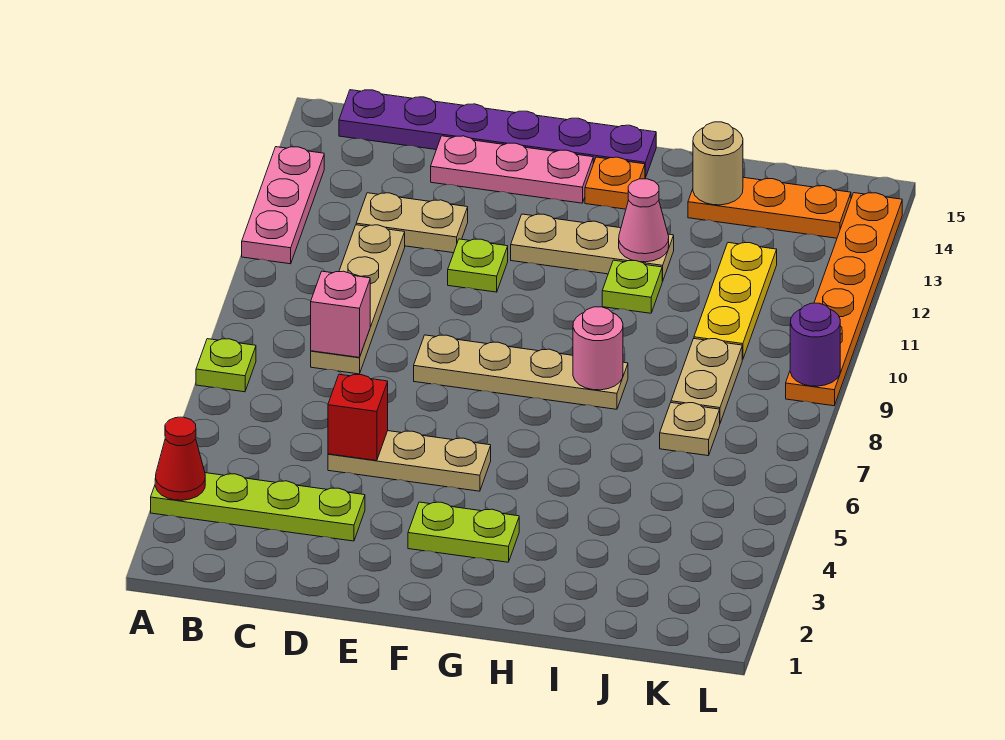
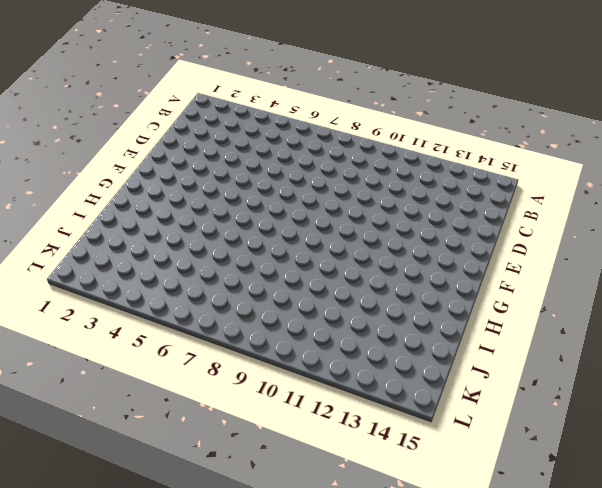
none -> lime plate A3:D3 level 1
none -> lime plate A7 level 1
none -> pink plate A11:A13 level 1

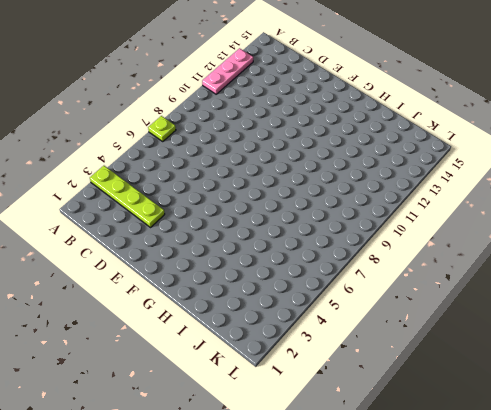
none -> purple plate B15:G15 level 1
none -> tan plate C8:C11 level 1
none -> tan plate C12:D12 level 1

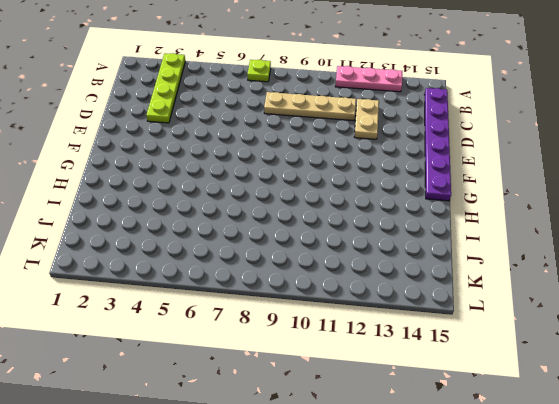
none -> tan plate D5:F5 level 1
none -> pink plate D14:F14 level 1
none -> tan plate E8:H8 level 1

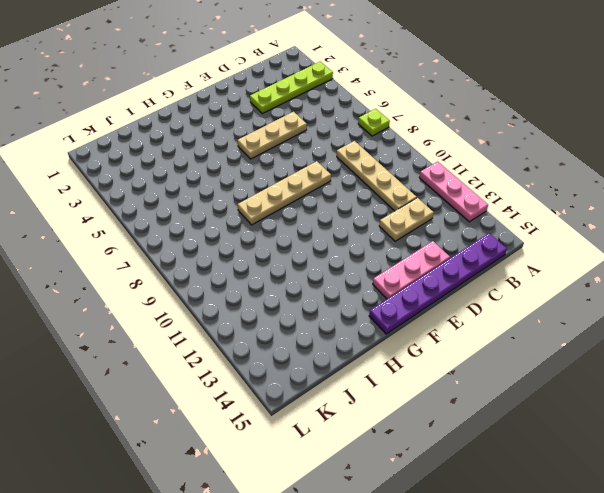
none -> lime plate E11 level 1
none -> lime plate F3:G3 level 1
none -> tan plate F12:H12 level 1

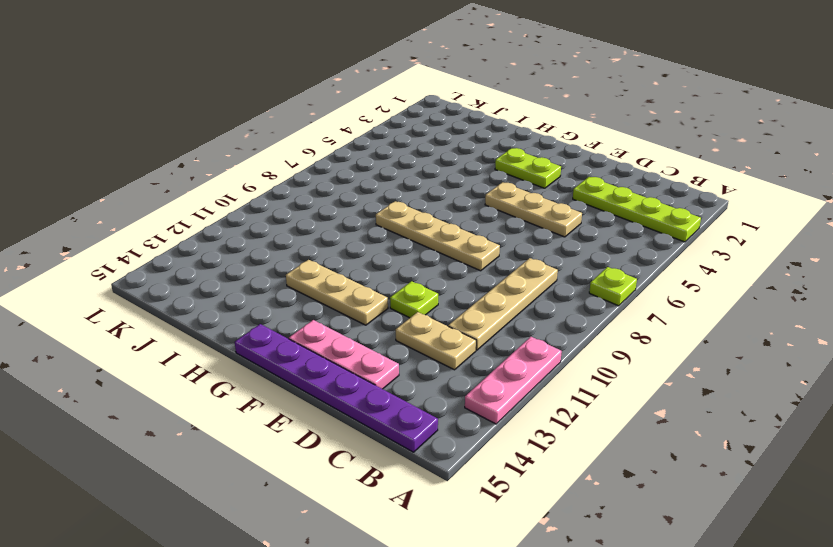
none -> orange plate G14 level 1
none -> lime plate H11 level 1
none -> orange plate I14:K14 level 1

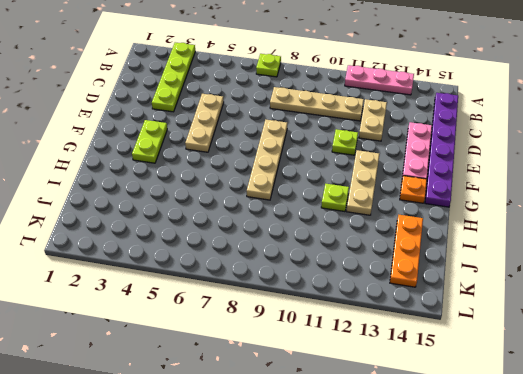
none -> tan plate J7 level 1
none -> tan plate J8:J9 level 1
none -> yellow plate J10:J12 level 1

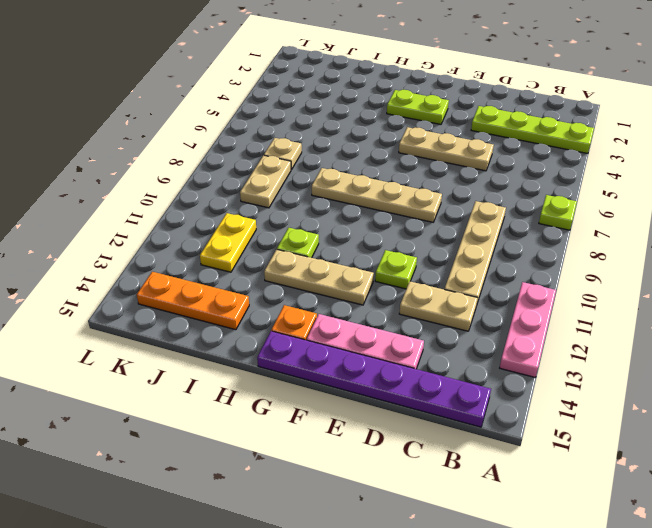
yellow plate J11:J12 level 1 -> yellow plate J10:J12 level 1
none -> orange plate L9:L14 level 1
none -> red cone A3 level 2
none -> pink brick C8 level 2

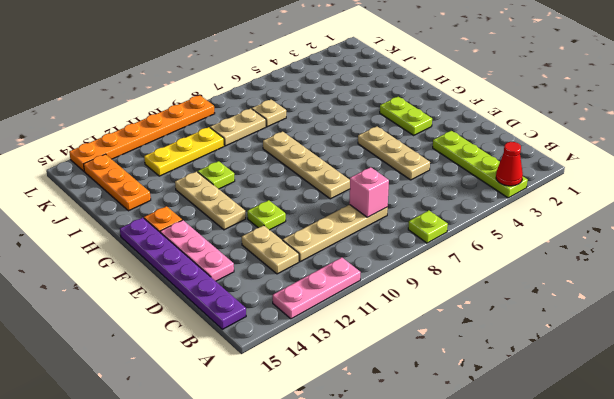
none -> red brick D5 level 2
none -> pink round brick H8 level 2
none -> pink cone H12 level 2

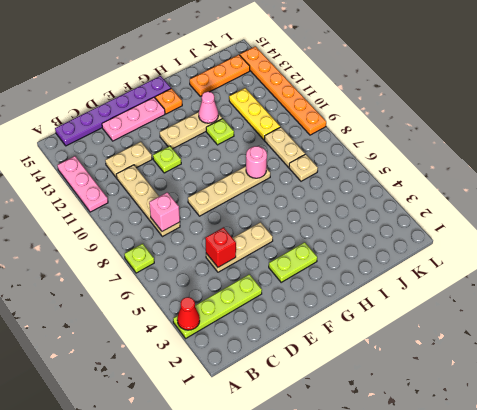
none -> tan round brick I14 level 2
none -> purple round brick L9 level 2

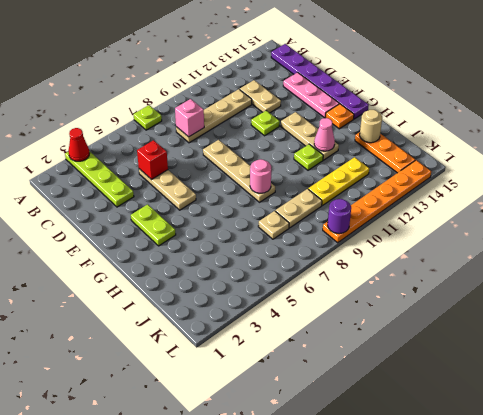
none -> pink plate A11:A13 level 1

